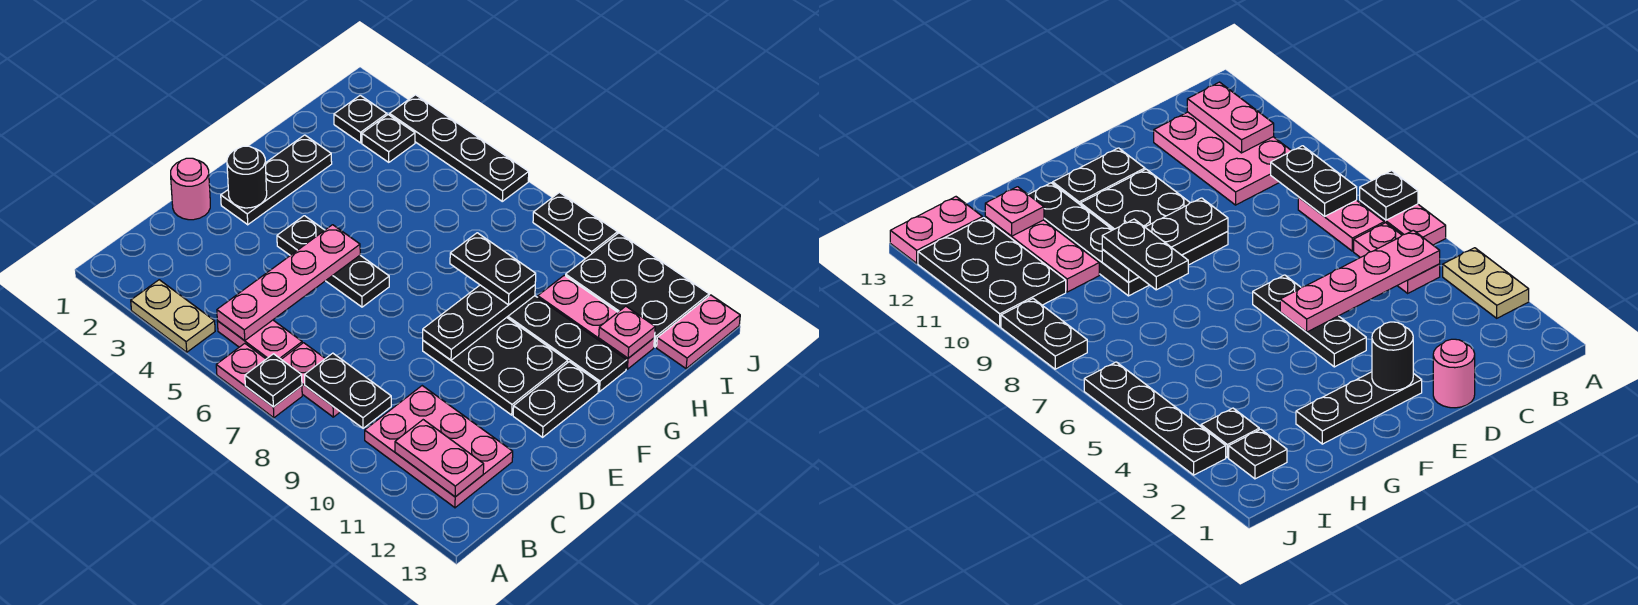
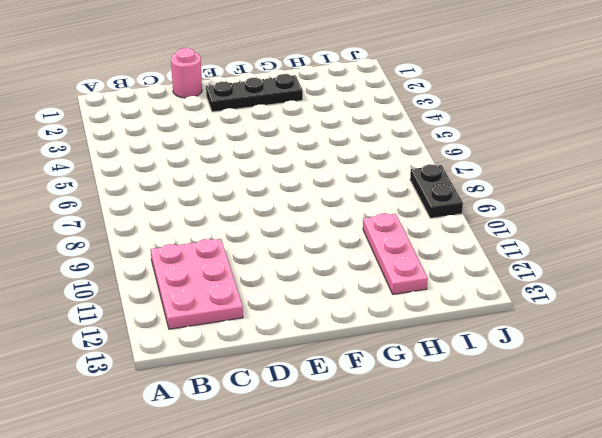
none -> tan plate A3:A4 level 1
none -> pink plate A6:A7 level 1
none -> pink plate B5:B6 level 1

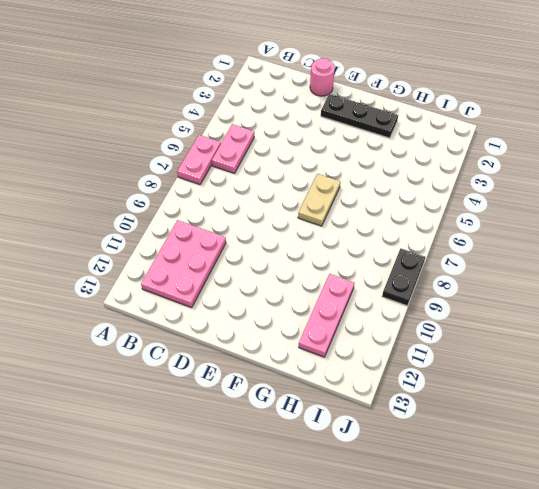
tan plate F6:F7 level 1 -> tan plate A3:A4 level 1
none -> pink plate B7:B8 level 1
none -> black plate E4:E6 level 1
none -> black plate E9:F11 level 1

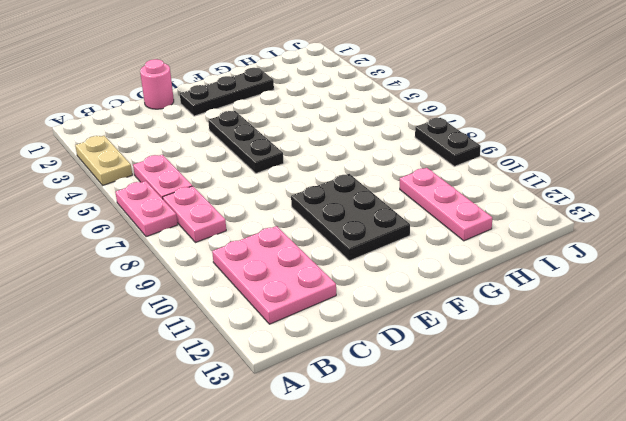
none -> black plate E12:F12 level 1
none -> black plate G9:G12 level 1
none -> black plate I2 level 1

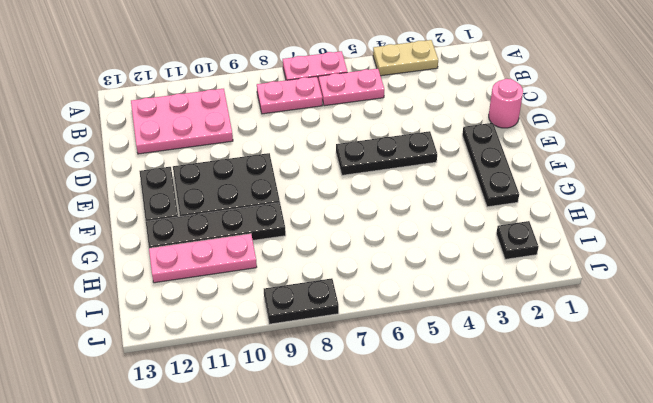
none -> black plate I3 level 1
none -> black plate I10:J12 level 1
none -> pink plate I13:J13 level 1

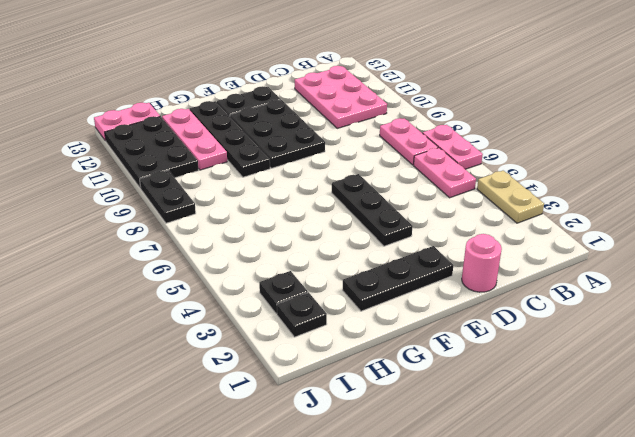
none -> black plate J3:J6 level 1
none -> black plate A7 level 2
none -> pink plate B5:E5 level 2

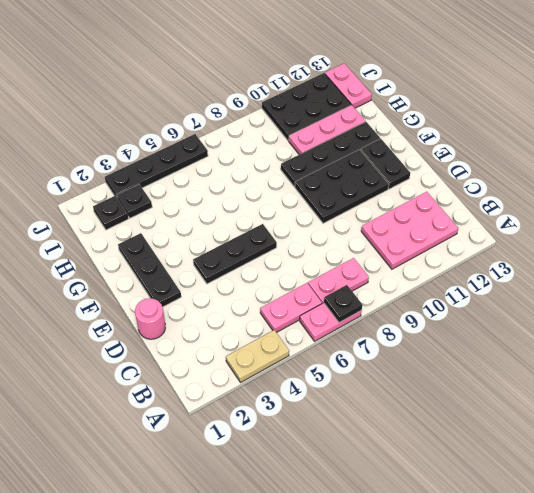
none -> black plate J8:J9 level 1
none -> pink plate B5:E5 level 2
none -> black plate B8:B9 level 2

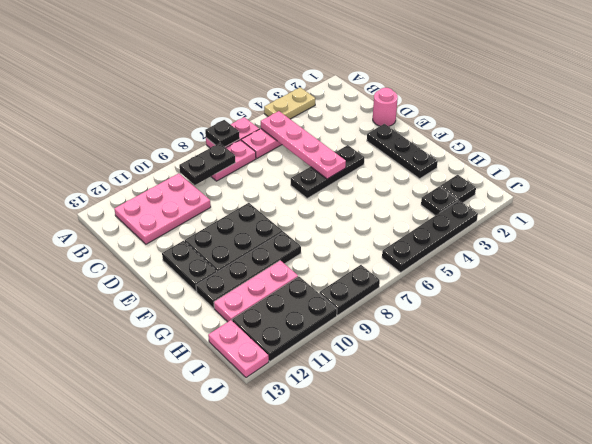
none -> pink plate B11:B12 level 2
none -> black round brick E2 level 2
none -> black plate E9:G9 level 2

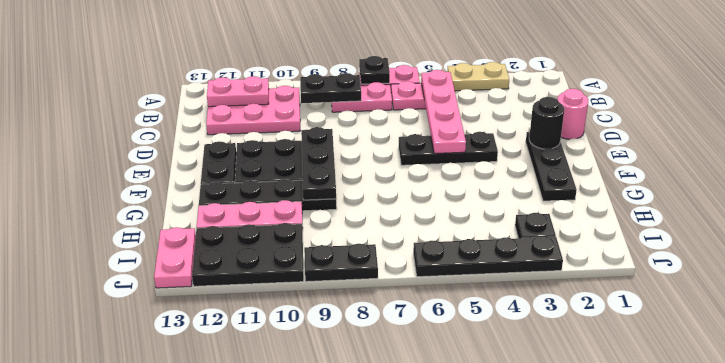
none -> black plate I2 level 1
none -> pink plate H12 level 2
none -> black plate G8:G9 level 3

